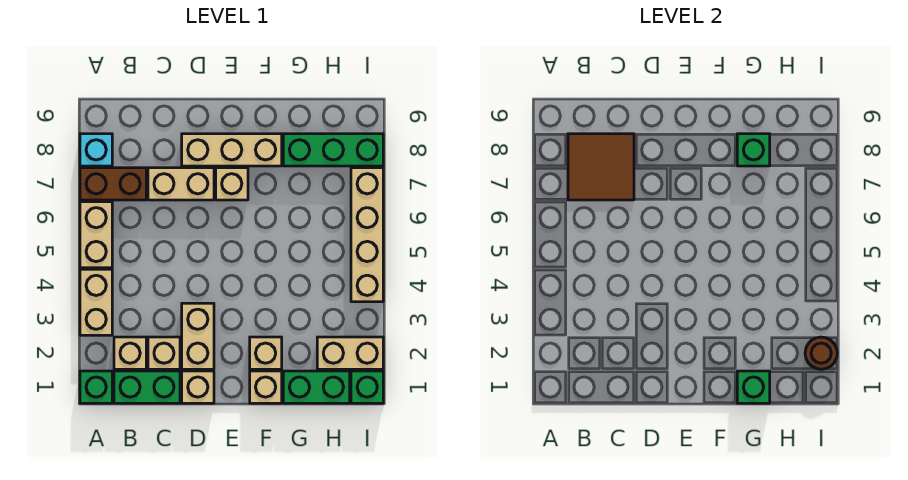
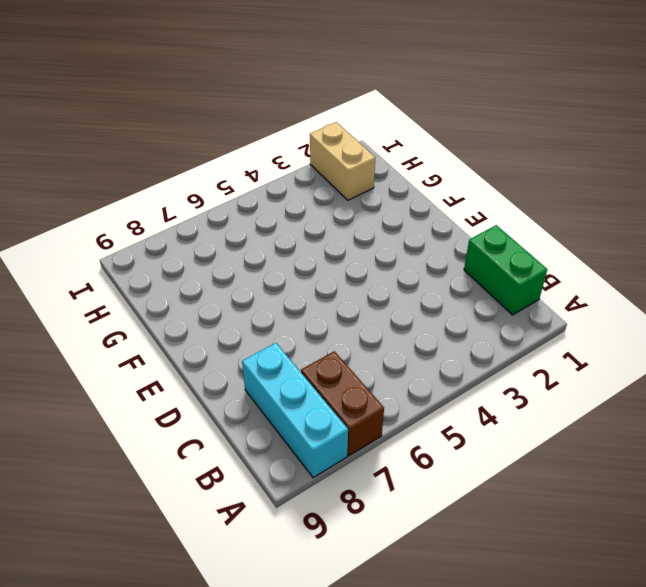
cyan brick A8:C8 level 1 -> cyan brick A8 level 1
none -> green brick A1 level 1
none -> tan brick A3:A4 level 1
none -> tan brick A5:A6 level 1

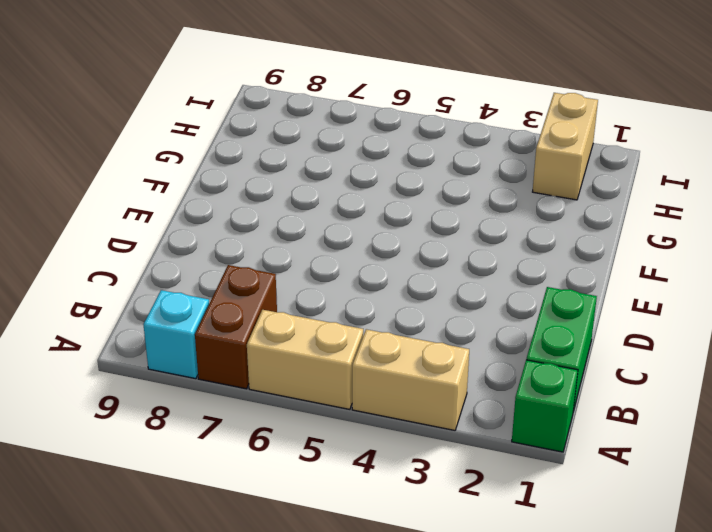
none -> tan brick B2 level 1
none -> tan brick C2 level 1
none -> tan brick C7:D7 level 1

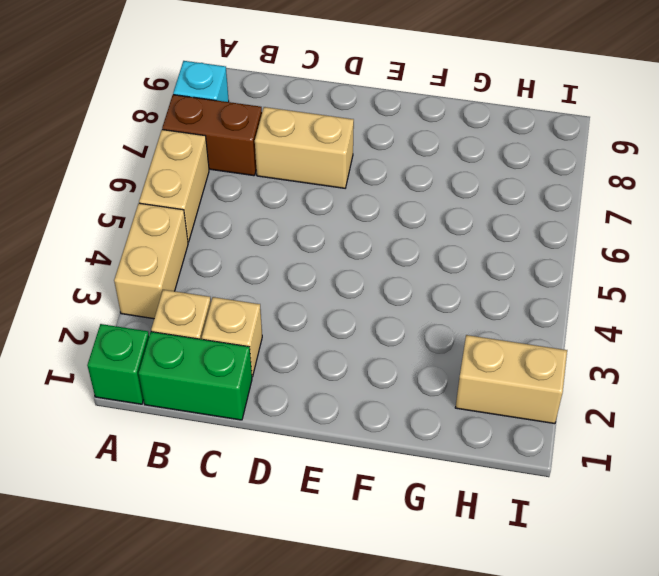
none -> tan brick D1 level 1
none -> tan brick D2:D3 level 1
none -> tan brick D8:F8 level 1

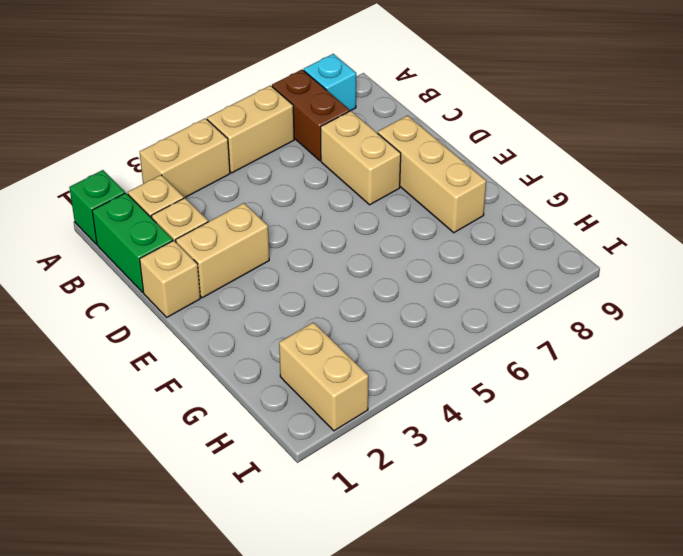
none -> tan brick E7 level 1
none -> tan brick F1 level 1
none -> tan brick F2 level 1

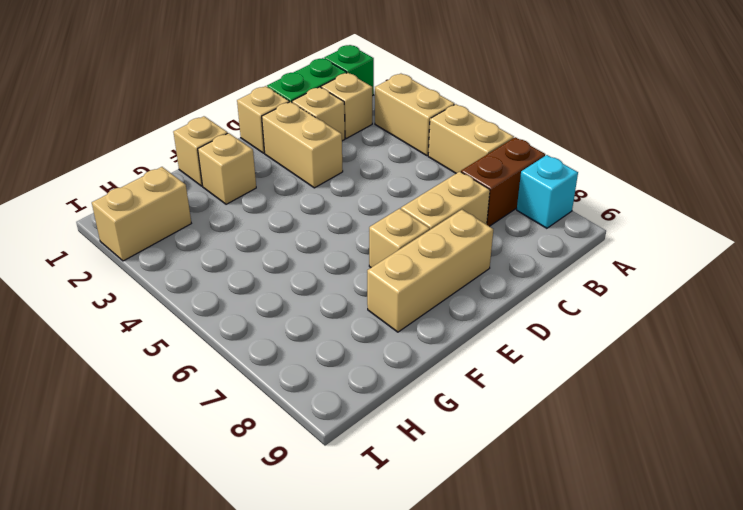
none -> green brick G1:H1 level 1
none -> green brick G8:I8 level 1
none -> green brick I1 level 1

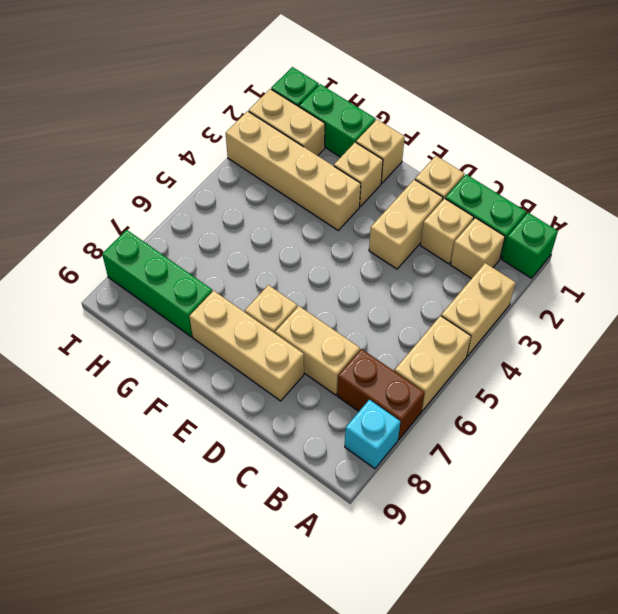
tan brick F3:I3 level 1 -> tan brick I4:I7 level 1
none -> brown tile B7:C8 level 2
none -> green brick G1 level 2
none -> green brick G8 level 2

